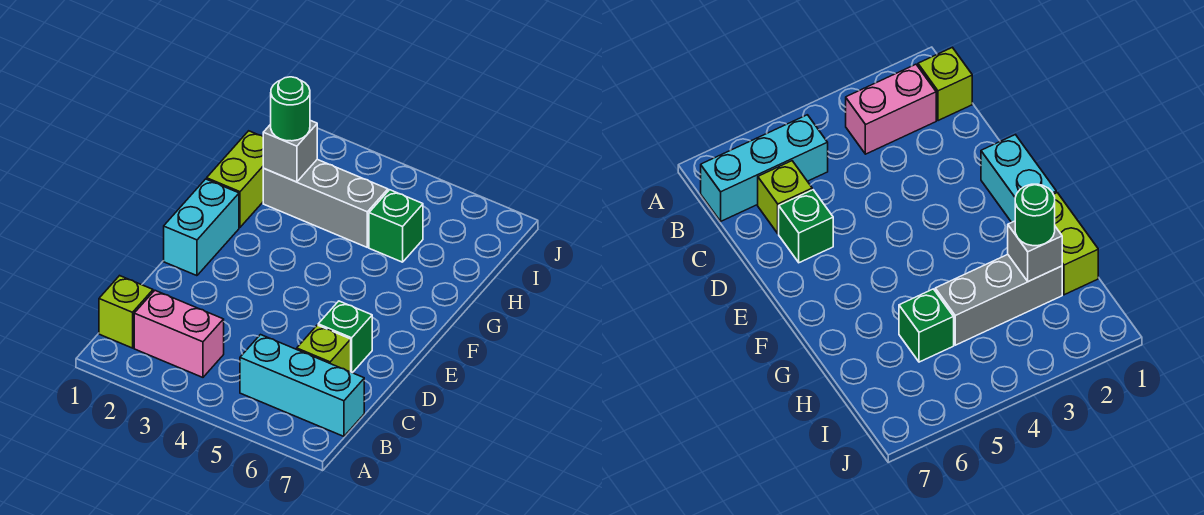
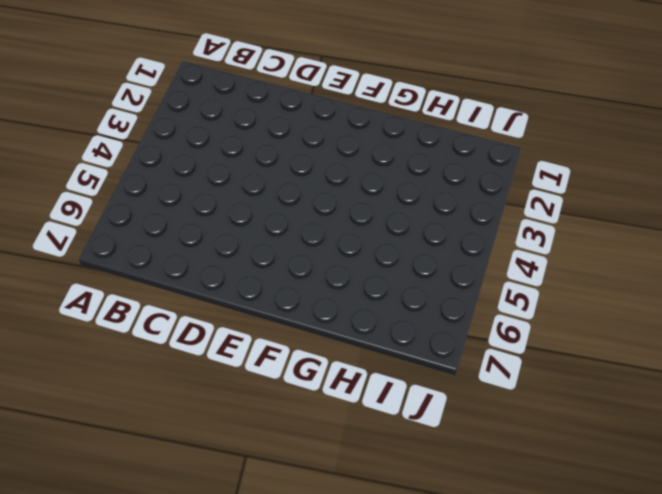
none -> lime brick B1 level 1
none -> pink brick B2:B3 level 1

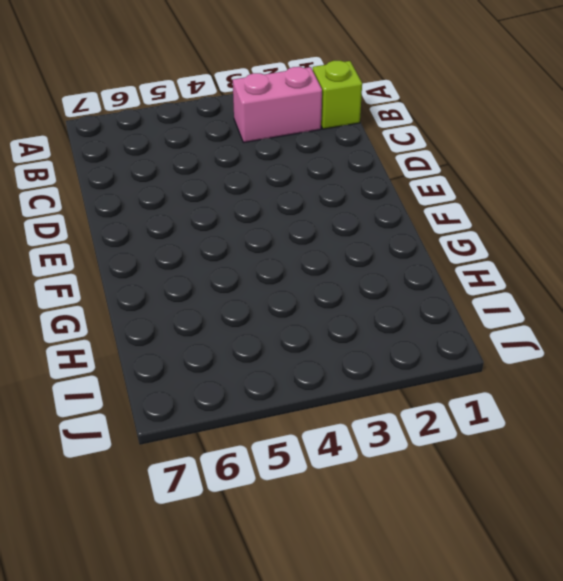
none -> cyan brick B5:B7 level 1
none -> lime brick C6 level 1

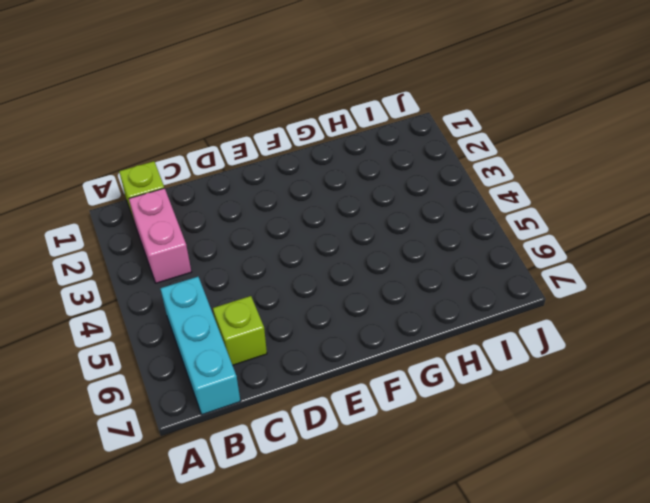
none -> green brick D6 level 1
none -> cyan brick E1:F1 level 1

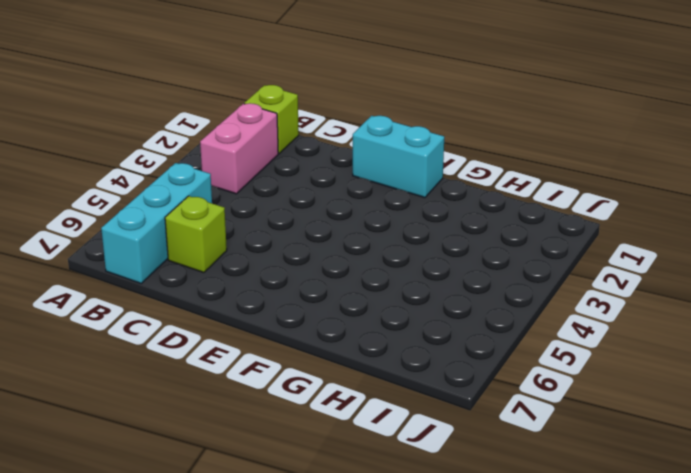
none -> green brick D6 level 1
none -> lime brick G1:H1 level 1

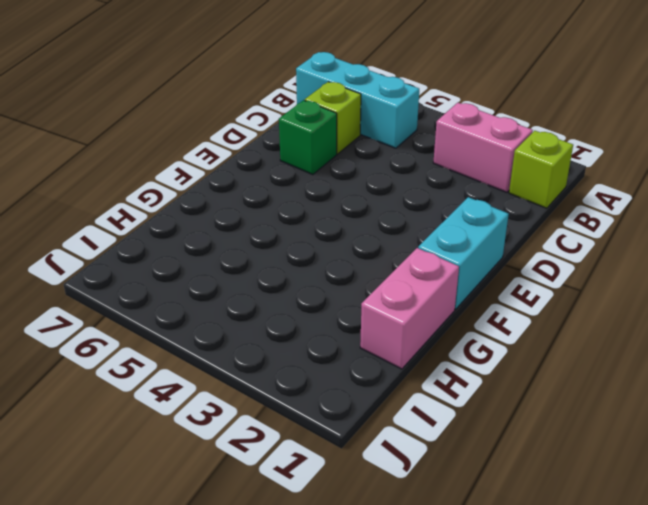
pink brick G1:H1 level 1 -> lime brick G1:H1 level 1
none -> grey brick H2:H4 level 1
none -> green brick H5 level 1

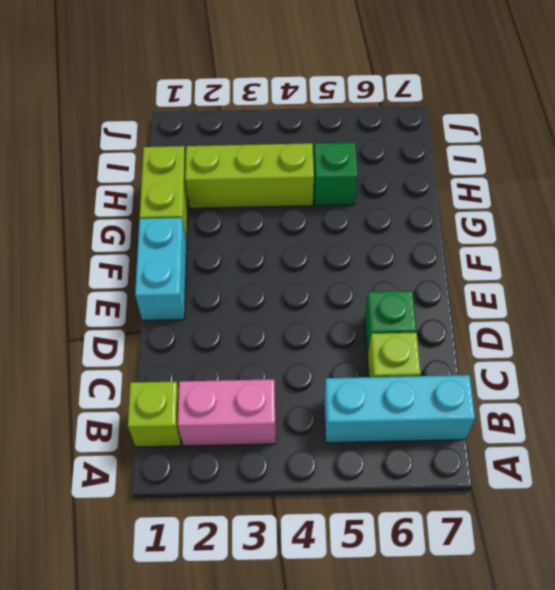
lime brick H2:H4 level 1 -> grey brick H2:H4 level 1
none -> grey brick H2 level 2
none -> green round brick H2 level 3

